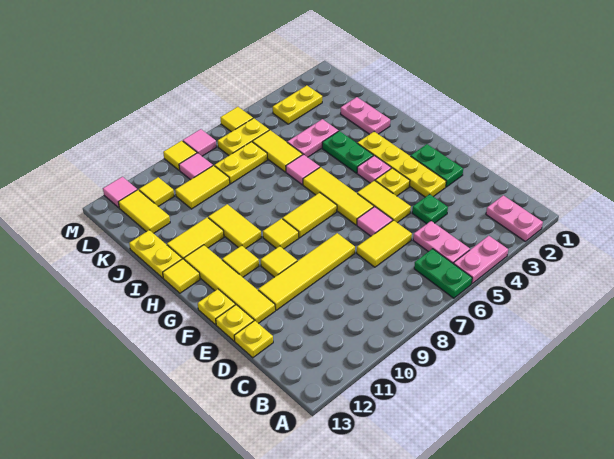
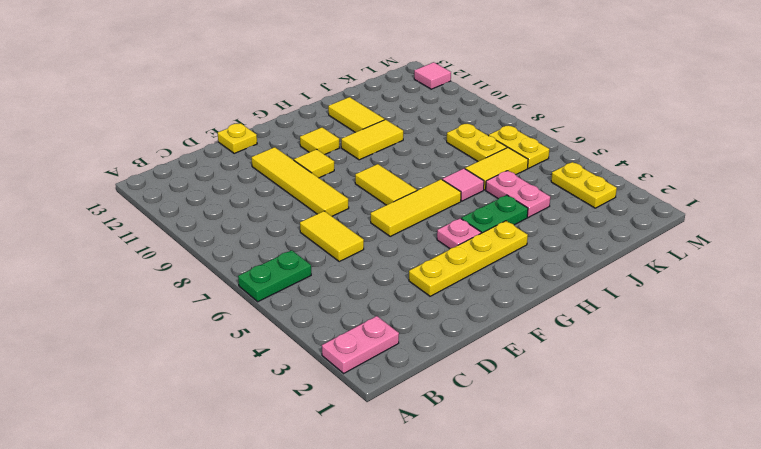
none -> pink plate A4:A5 level 1
none -> pink plate B5:C5 level 1
none -> green plate D4 level 1
none -> yellow plate D13 level 1

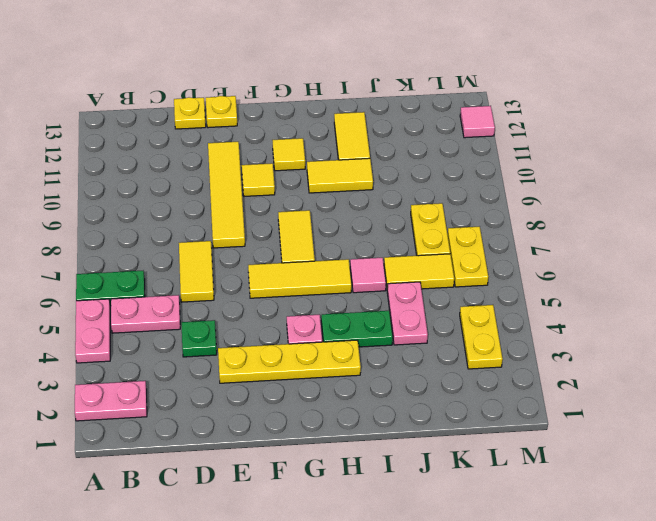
none -> green plate E2:F2 level 1
none -> yellow tile E5:F5 level 1
none -> pink tile E6 level 1
none -> yellow tile E12:H12 level 1

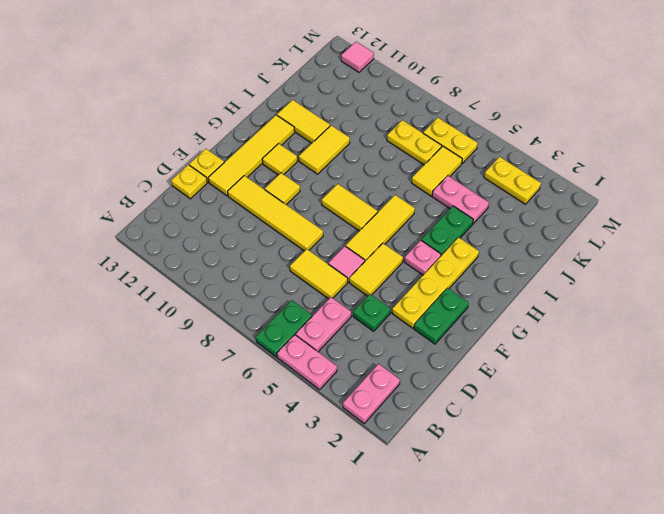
none -> yellow plate F4 level 1
none -> yellow plate F13 level 1
none -> yellow tile G9 level 1
none -> yellow tile H13 level 1

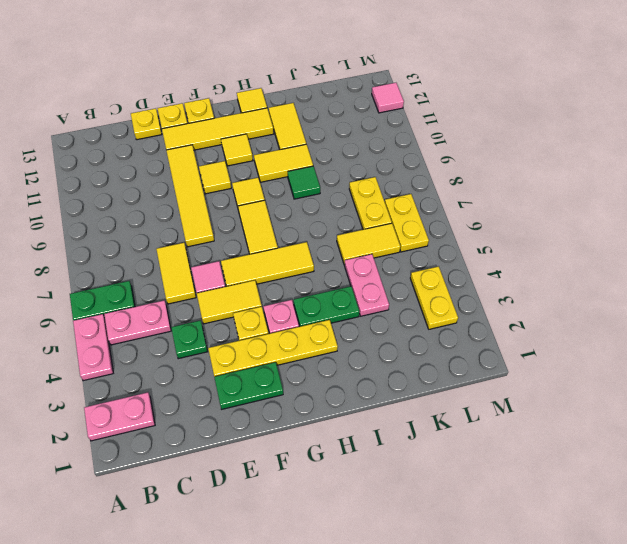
green tile I9 level 1 -> none
none -> pink plate I2:J2 level 1
none -> pink tile I6 level 1
none -> yellow plate I13:J13 level 1
none -> yellow tile K9:K10 level 1

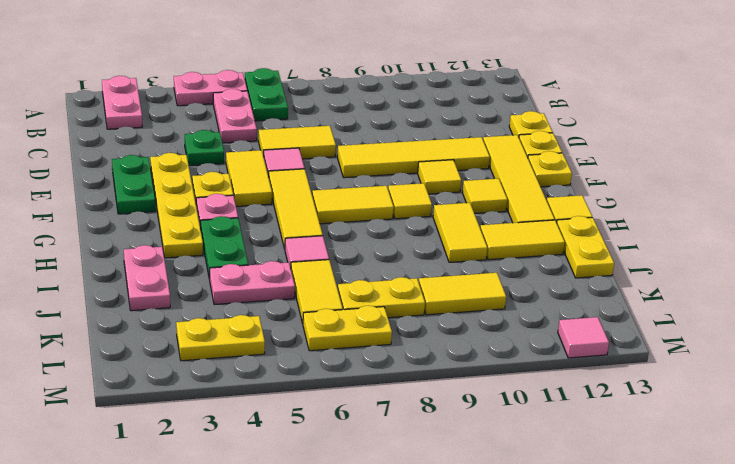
none -> yellow tile K12:L12 level 1
none -> pink tile L9 level 1
none -> yellow tile L11 level 1
none -> yellow tile M6 level 1

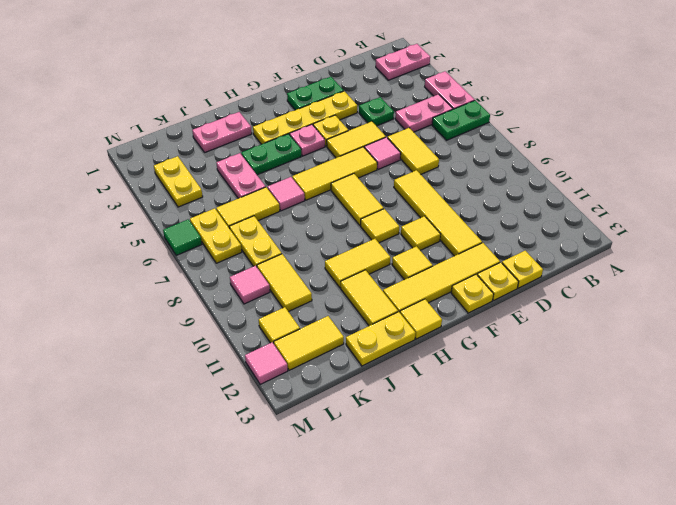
green tile M6 level 1 -> yellow tile M6 level 1
none -> pink tile M8 level 1
none -> yellow tile M9 level 1

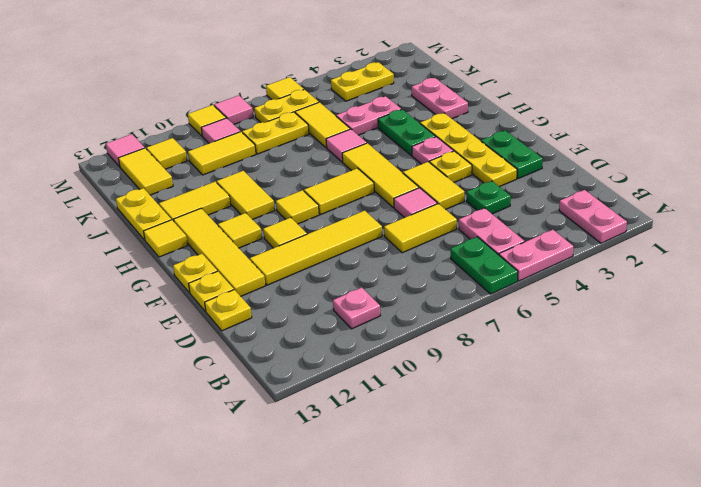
pink plate B10 level 1 -> none

